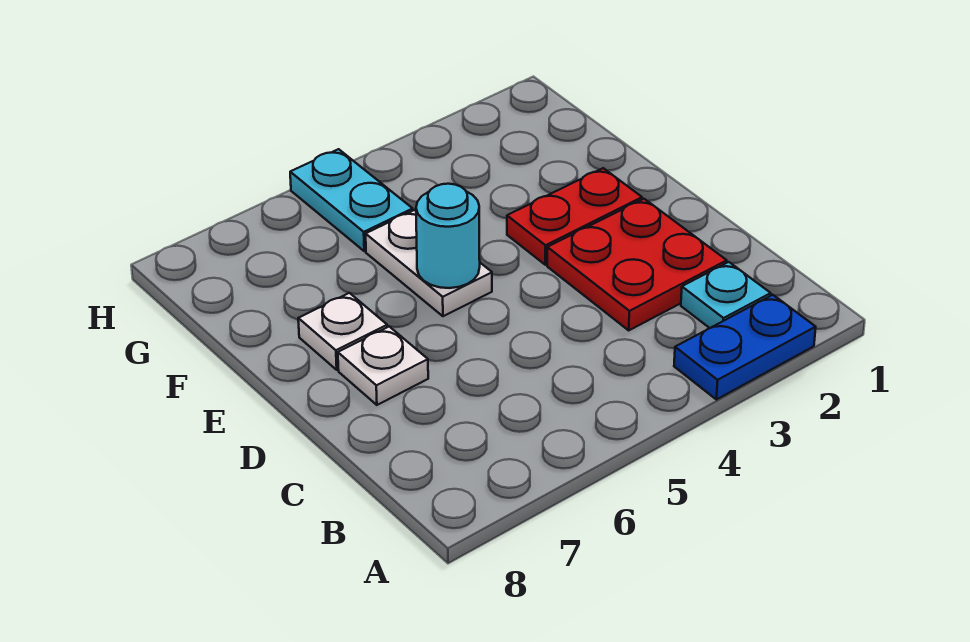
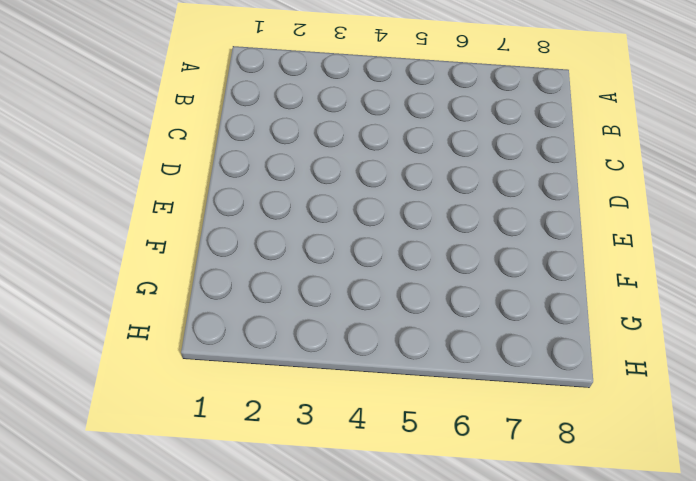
none -> blue plate A2:A3 level 1
none -> cyan plate B2 level 1

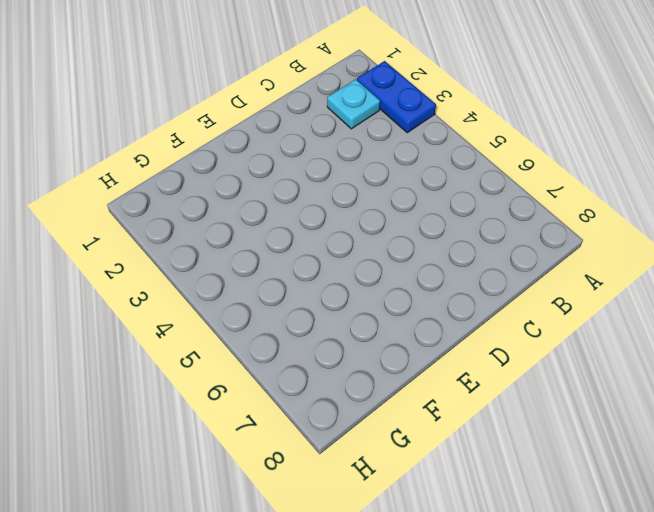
none -> red plate C2:D3 level 1
none -> white plate D7 level 1

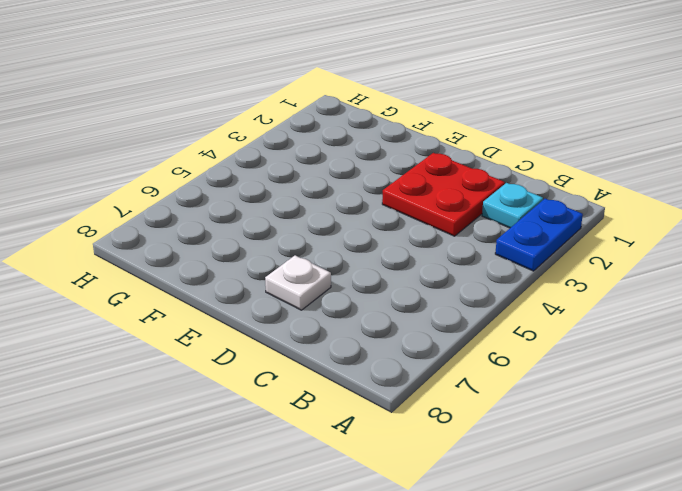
none -> red plate E2:E3 level 1
none -> white plate E5:F5 level 1

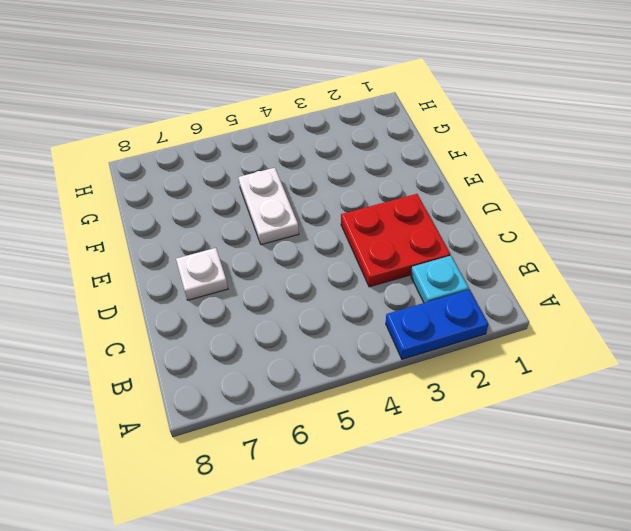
none -> red plate E2:E3 level 1
none -> white plate E7 level 1

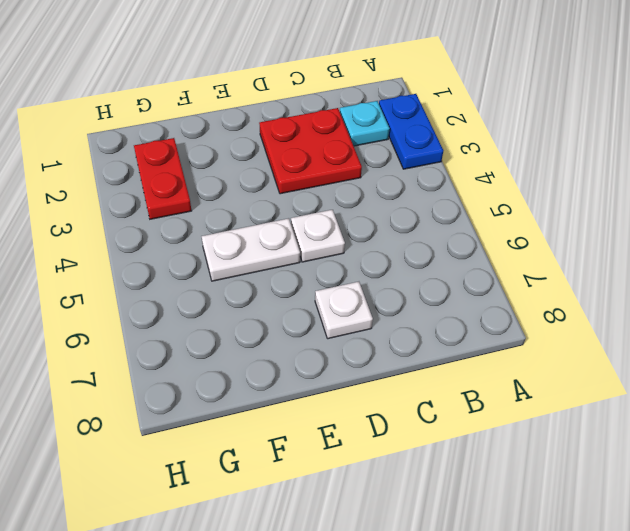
white plate D5 level 1 -> white plate E7 level 1
red plate G2:G3 level 1 -> red plate E2:E3 level 1
none -> cyan plate G5:H5 level 1
none -> cyan round brick E5 level 2

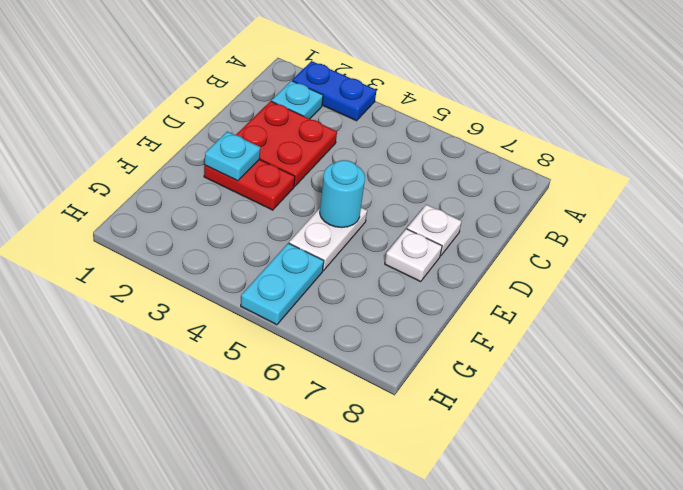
cyan plate E2 level 2 -> none

